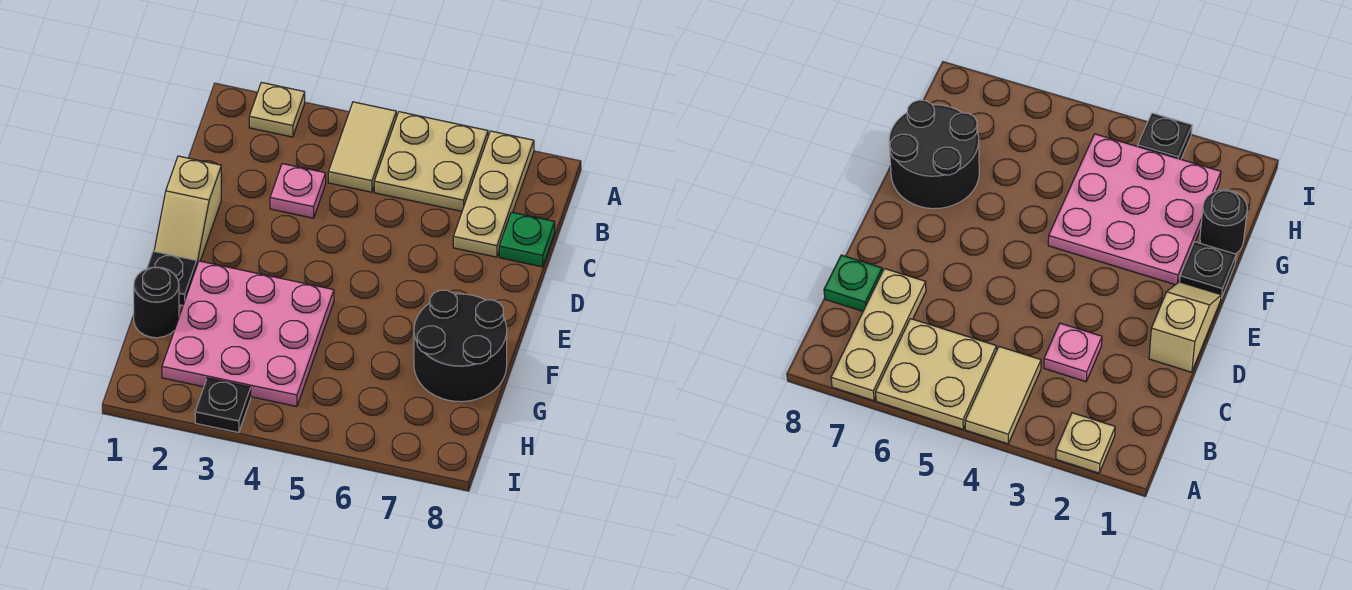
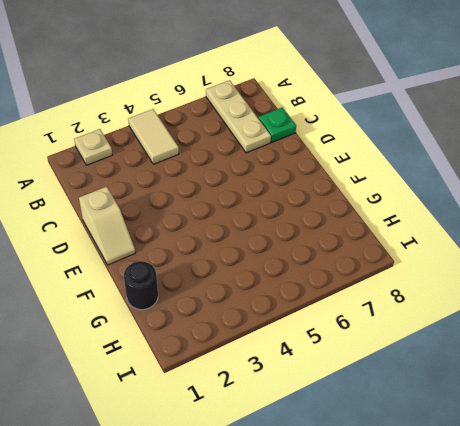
none -> tan plate A5:B6 level 1
none -> pink plate C3 level 1
none -> black plate F1 level 1

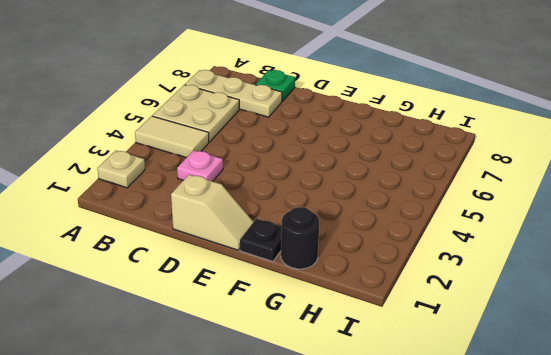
none -> pink plate F2:H4 level 1
none -> black round brick F7:G8 level 1
none -> black plate I3 level 1

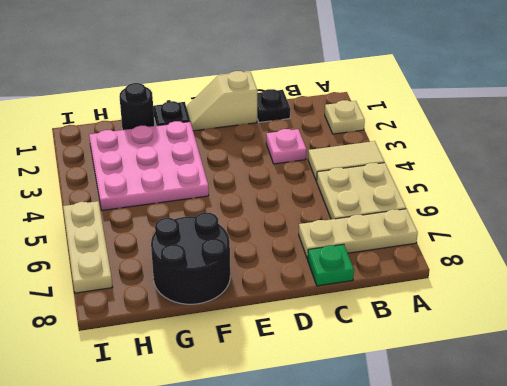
black plate C1 level 1 -> black plate I3 level 1
tan plate I5:I7 level 1 -> none

